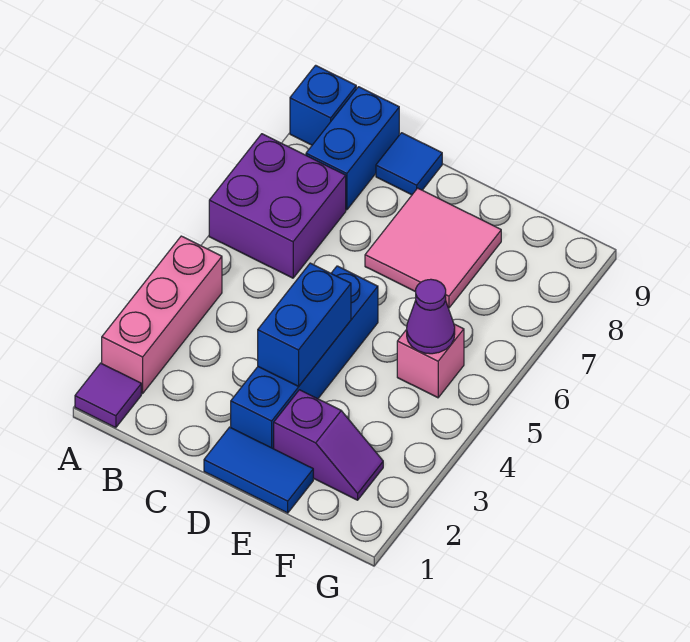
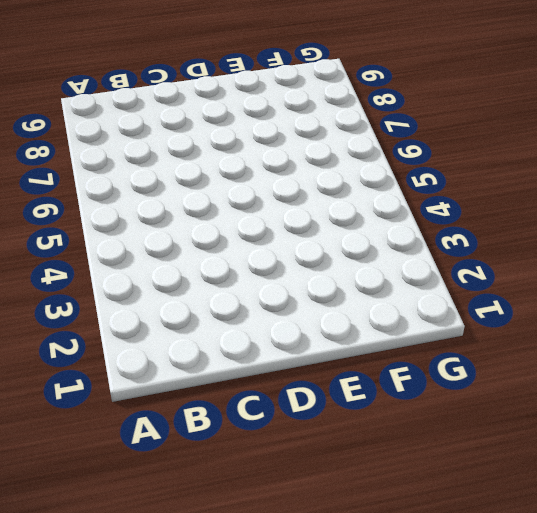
none -> purple tile A1 level 1
none -> pink brick A2:A4 level 1
none -> purple brick A6:B7 level 1

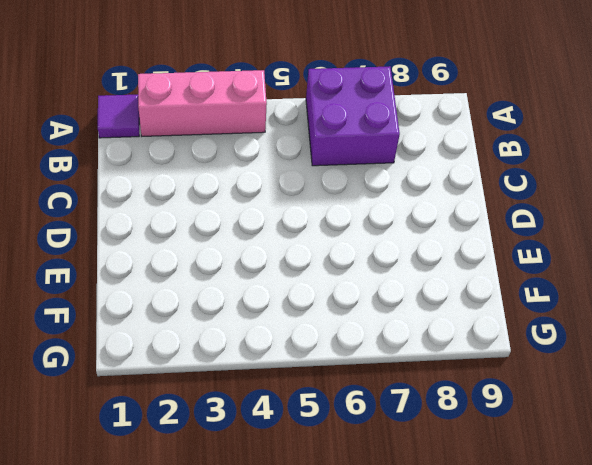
none -> blue brick A9 level 1
none -> blue brick B8:B9 level 1
none -> blue tile C9 level 1

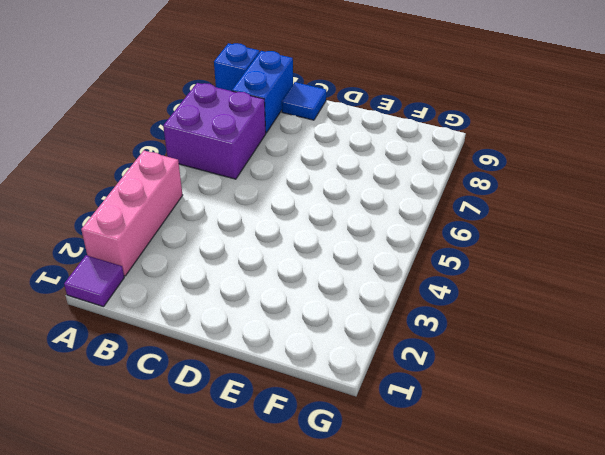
none -> blue tile D1:E1 level 1
none -> blue brick D2:D5 level 1
none -> pink tile D7:E8 level 1

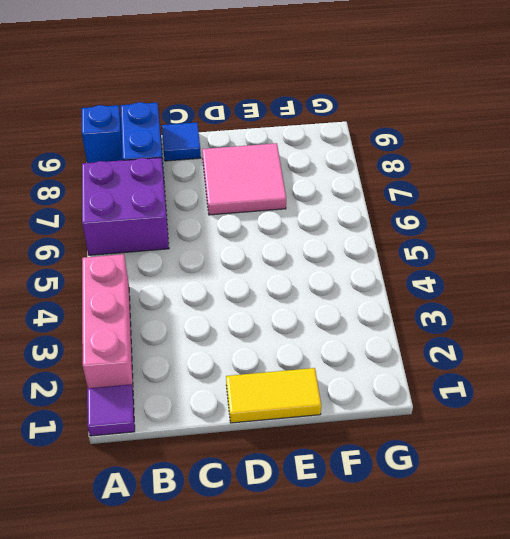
yellow tile D1:E1 level 1 -> blue tile D1:E1 level 1
none -> blue brick D2:D5 level 1
none -> purple slope E2:F2 level 1 top E
none -> pink brick F5 level 1

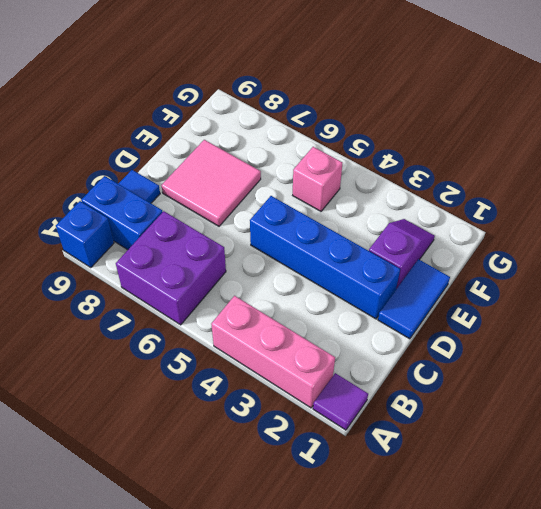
none -> blue brick D3:D4 level 2
none -> purple cone F5 level 2

